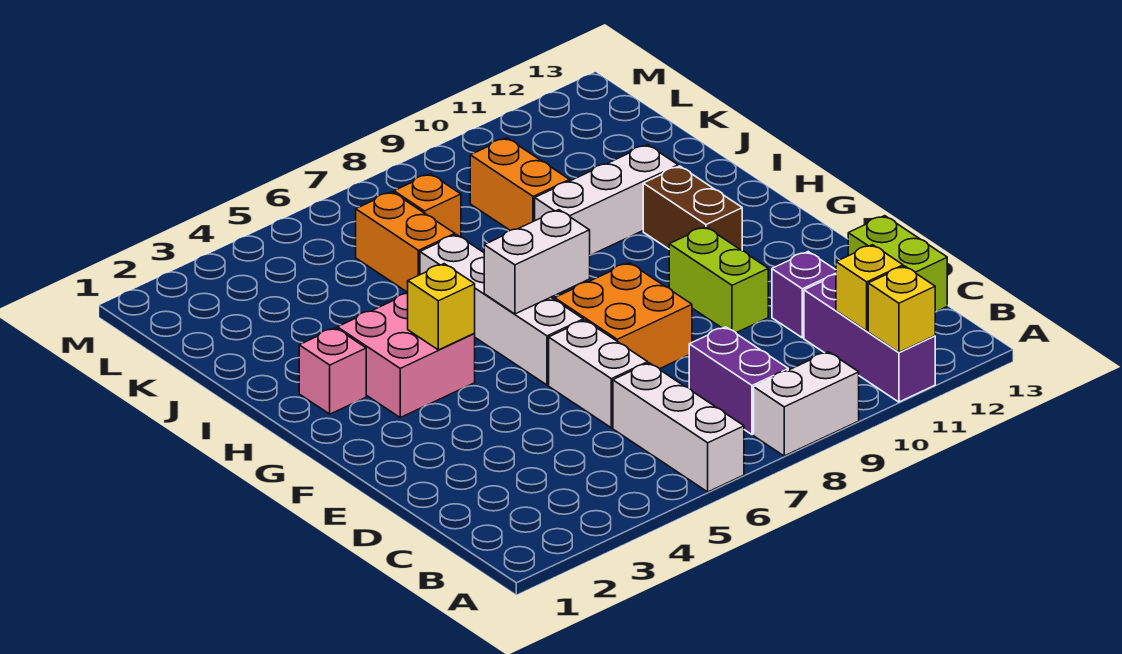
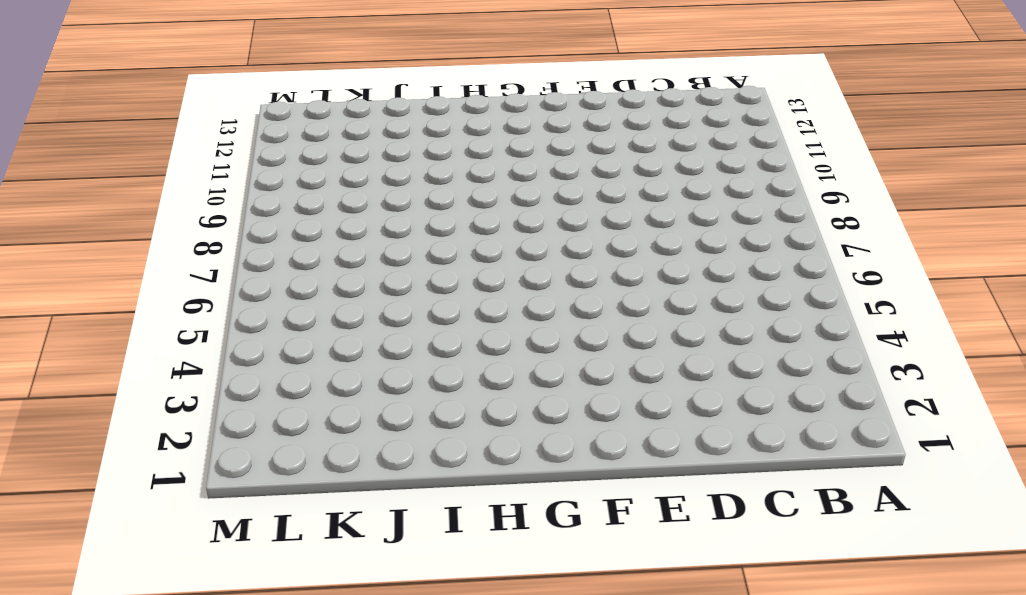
none -> white brick A6:C6 level 1
none -> white brick A8:A9 level 1
none -> purple brick A11:C11 level 1

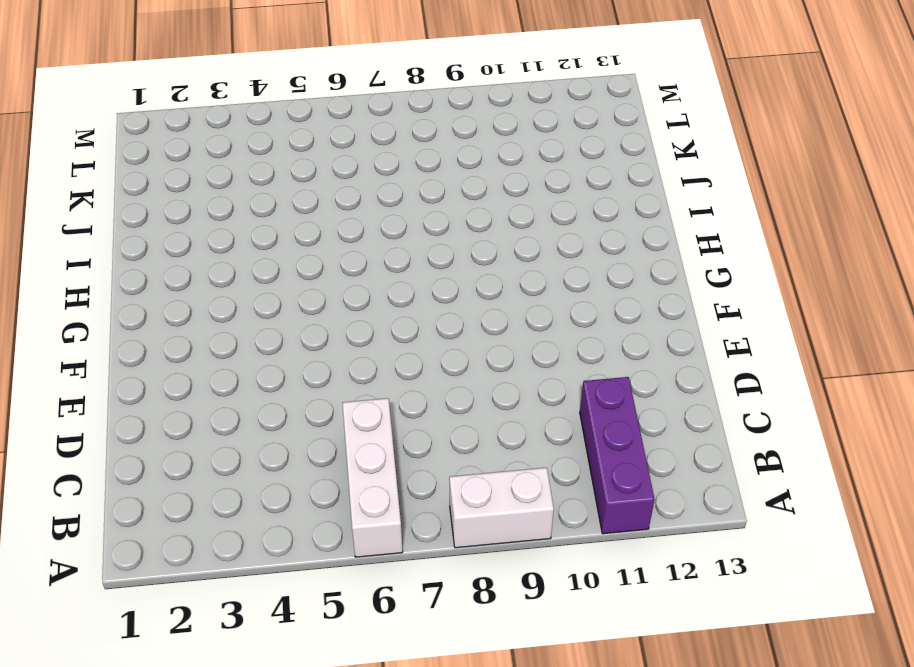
none -> purple brick B8:C8 level 1
none -> lime brick C13:D13 level 1
none -> white brick D6:E6 level 1

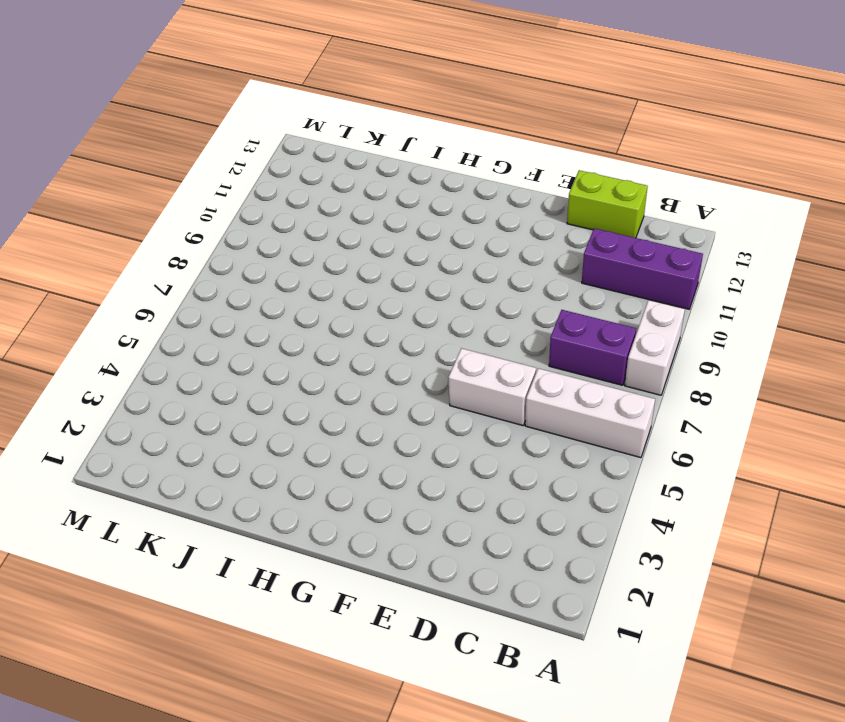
none -> purple brick D11 level 1
none -> orange brick E7:F8 level 1
none -> lime brick E10:F10 level 1

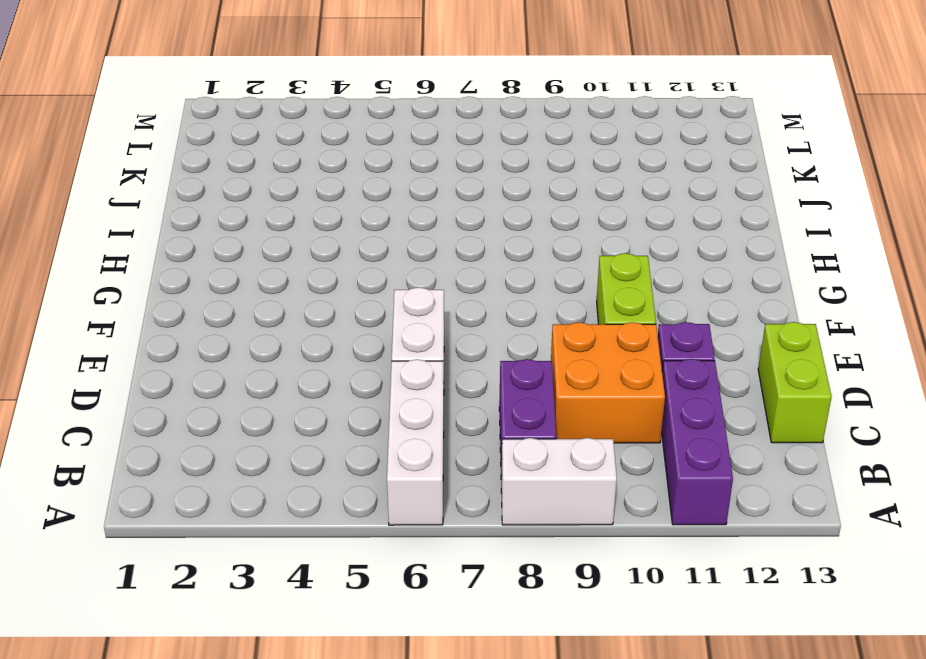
orange brick C9:D10 level 1 -> orange brick E7:F8 level 1
none -> white brick F6:I6 level 1
none -> pink brick G3:H4 level 1
none -> brown brick G11:H11 level 1

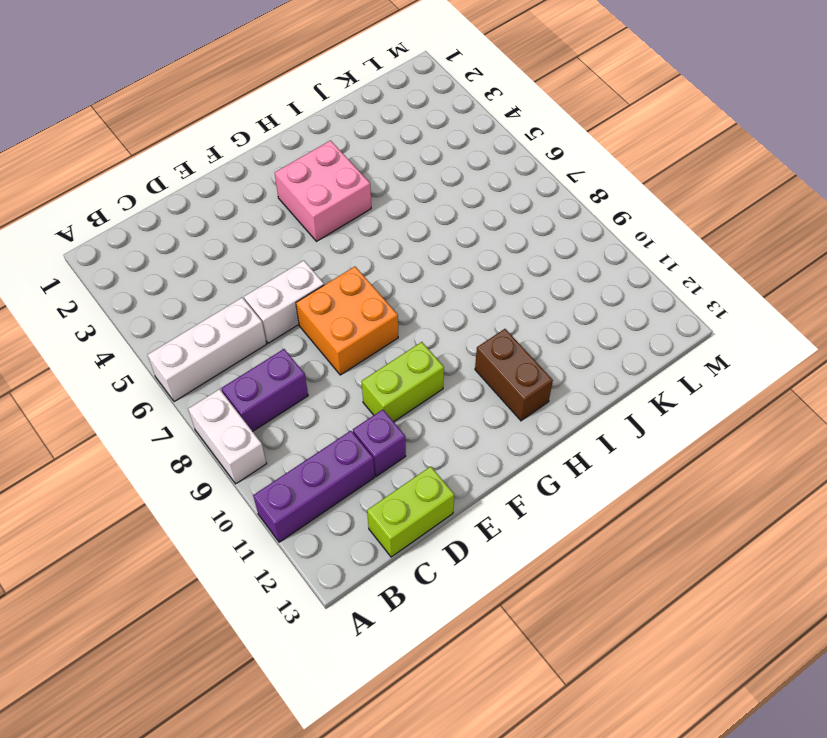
brown brick H11:H12 level 1 -> brown brick G11:H11 level 1
none -> white brick F6:I6 level 1
none -> pink brick H2 level 1
none -> white brick I9:I11 level 1

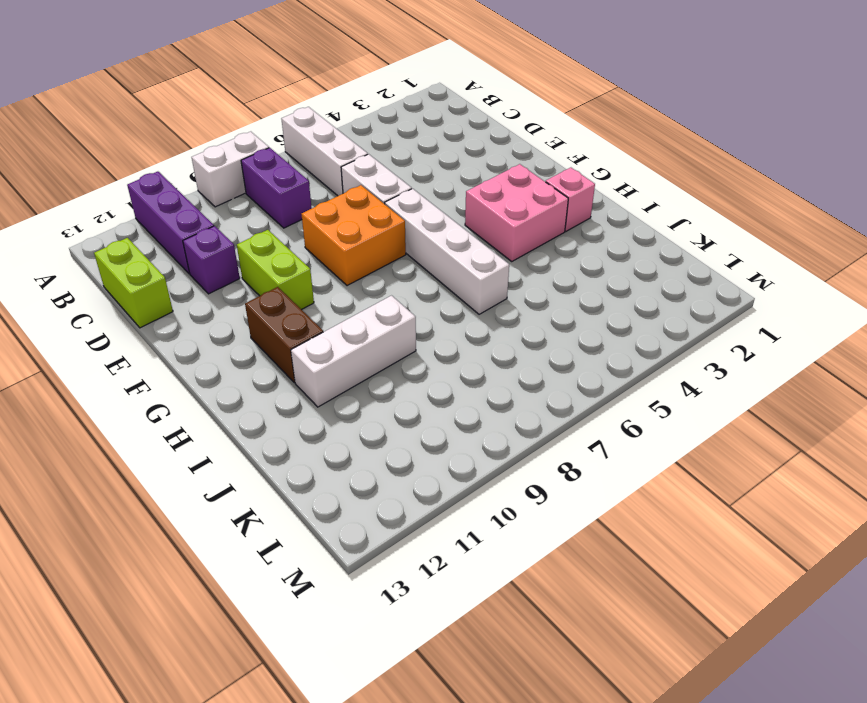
none -> orange brick J6:K6 level 1
none -> orange brick J9:K9 level 1
none -> orange brick K7 level 1

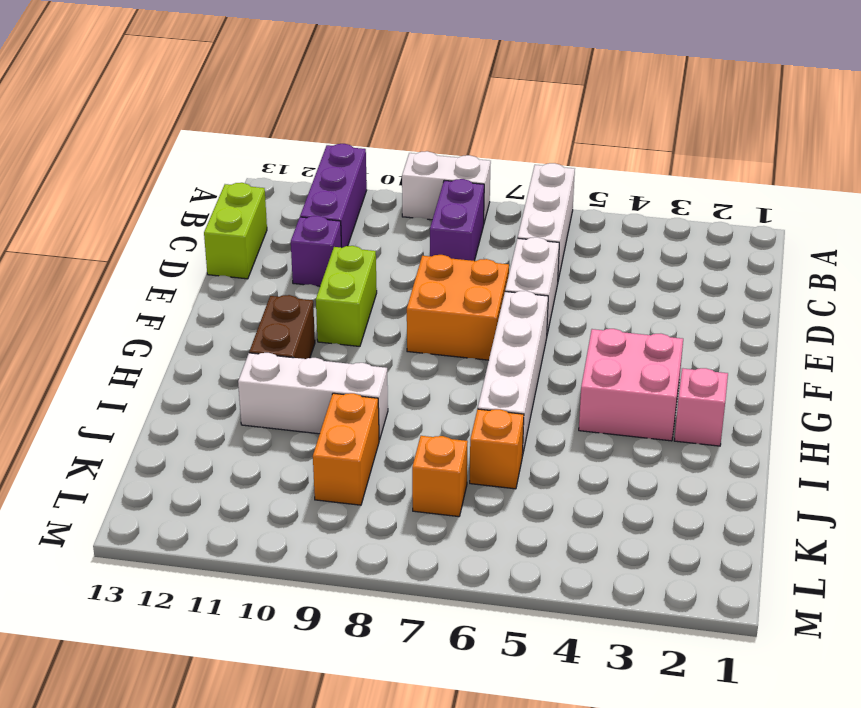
orange brick J6 level 1 -> orange brick J6:K6 level 1
none -> yellow brick A11 level 2
none -> yellow brick B11 level 2
none -> yellow brick G4 level 2

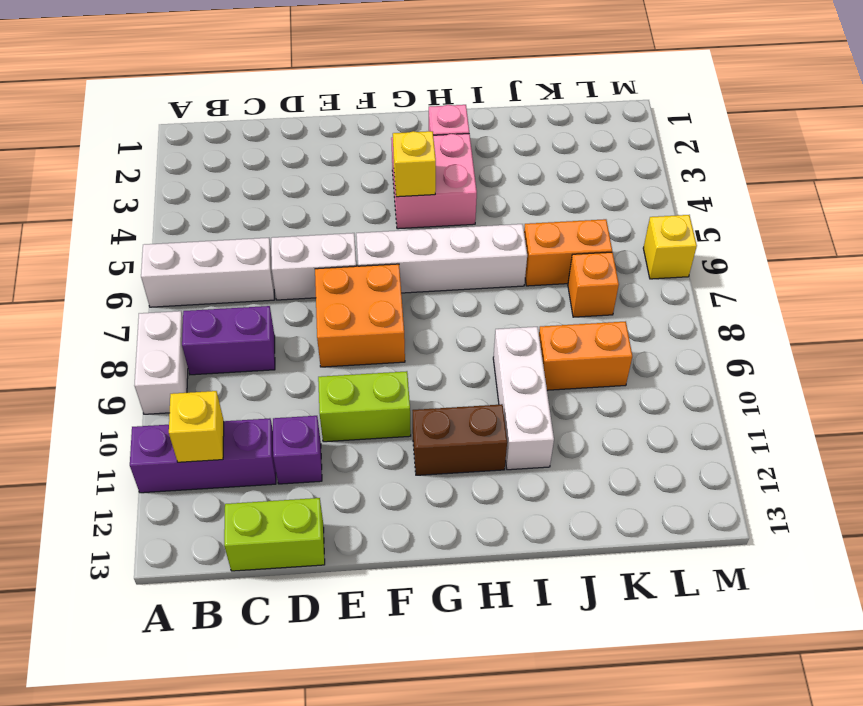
yellow brick M6 level 1 -> yellow brick A11 level 2
none -> white brick G6:G7 level 2

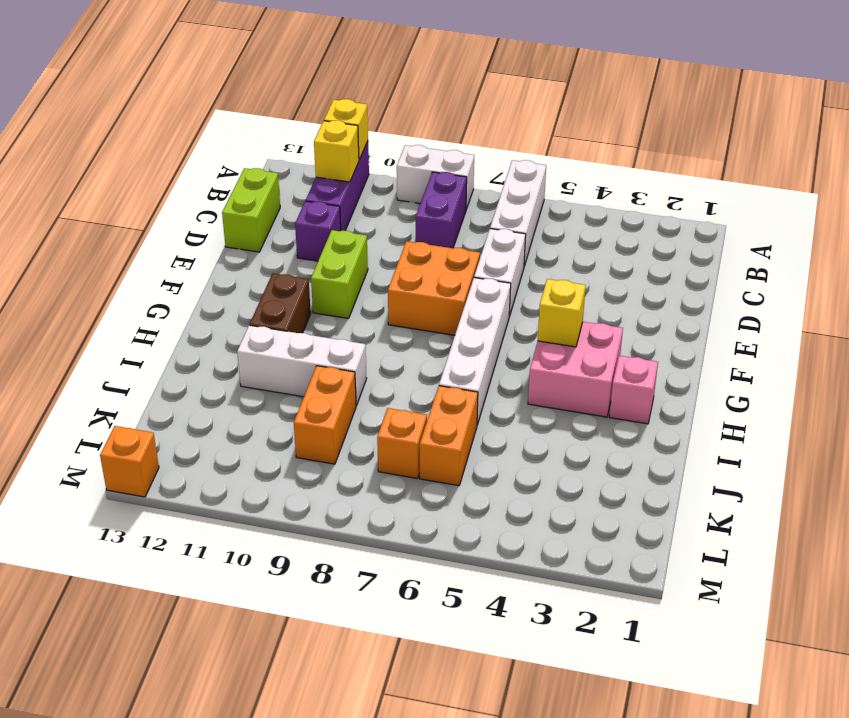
orange brick M13 level 1 -> none
none -> white brick G6:G7 level 2

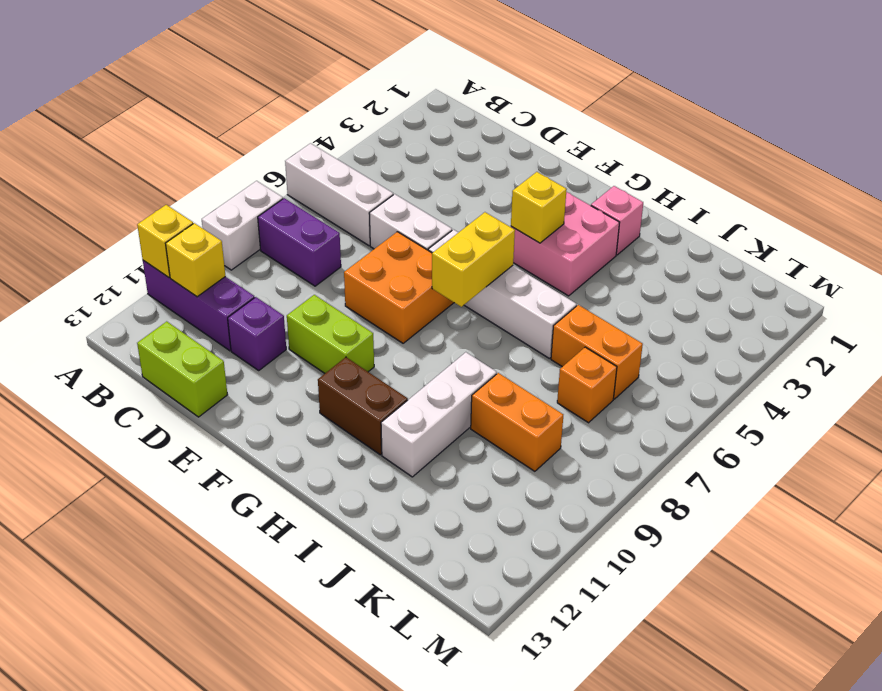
yellow brick G6:G7 level 2 -> white brick G6:G7 level 2

